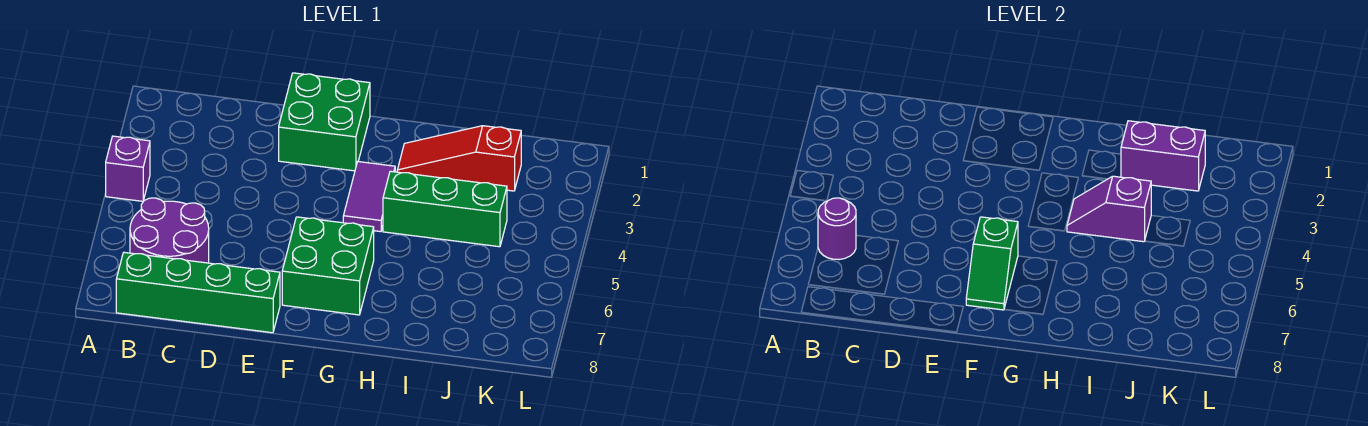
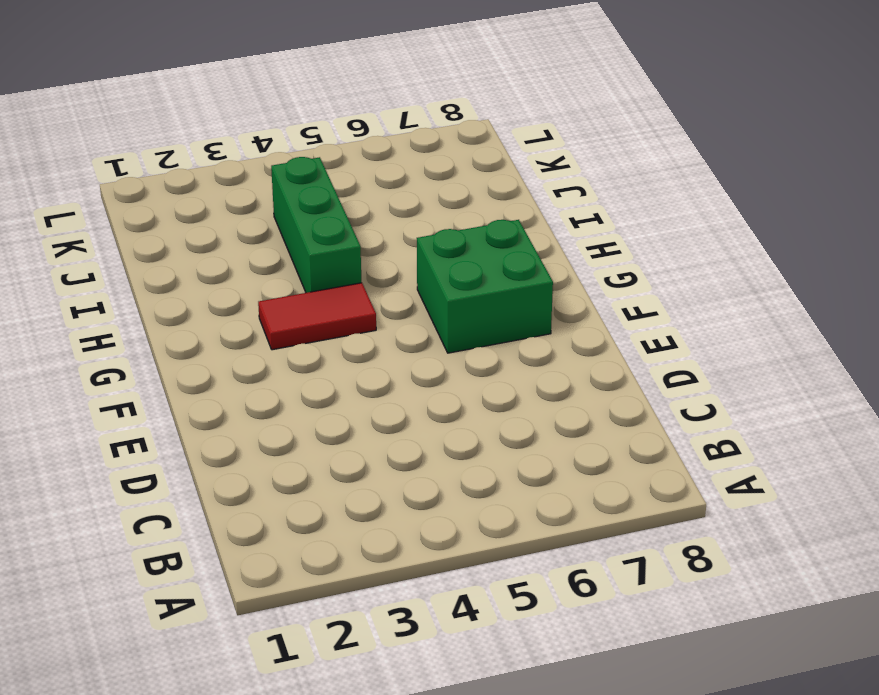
red tile G3:G4 level 1 -> purple tile G3:G4 level 1
none -> purple brick A4 level 1
none -> purple round brick B6:C7 level 1
none -> green brick B8:E8 level 1

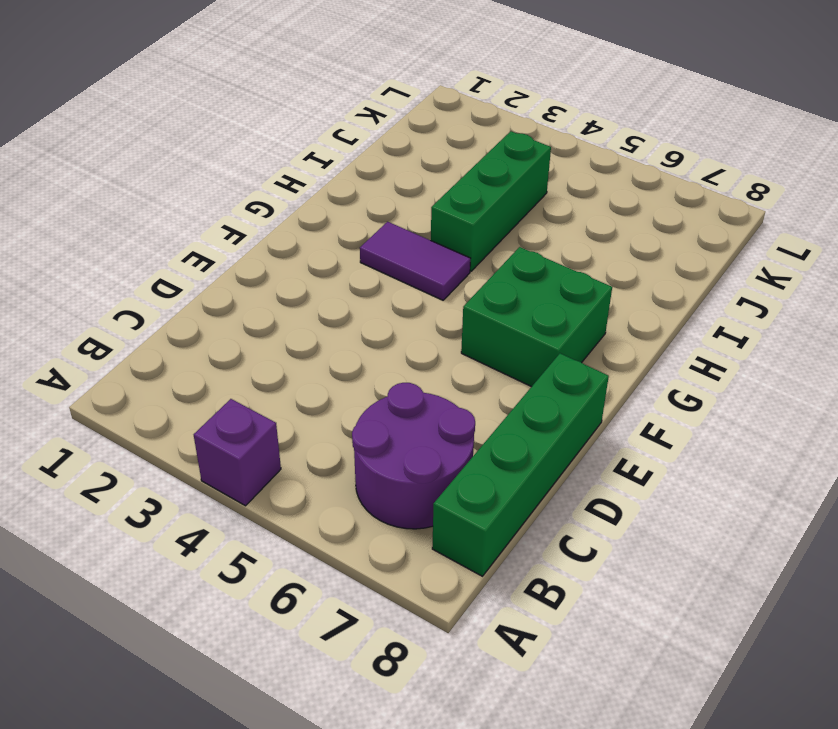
none -> green brick E1:F2 level 1
none -> red slope H2:J2 level 1 top J
none -> purple round brick B6 level 2

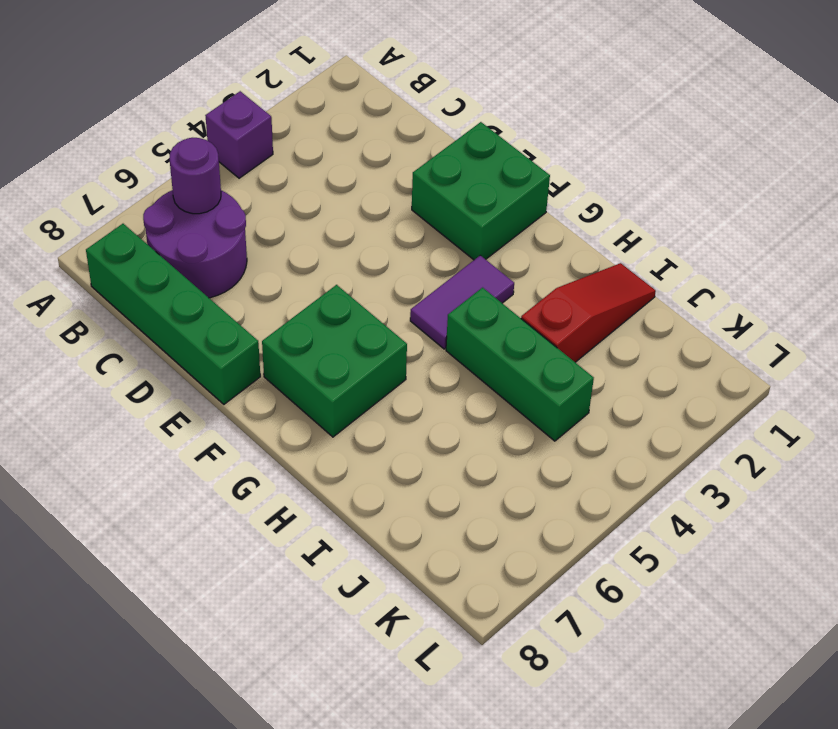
red slope I1:I3 level 1 top 3 -> red slope H2:J2 level 1 top J
none -> green slope F6:F7 level 2 top 6
none -> purple slope H4:I4 level 2 top I
none -> purple brick I2:J2 level 2

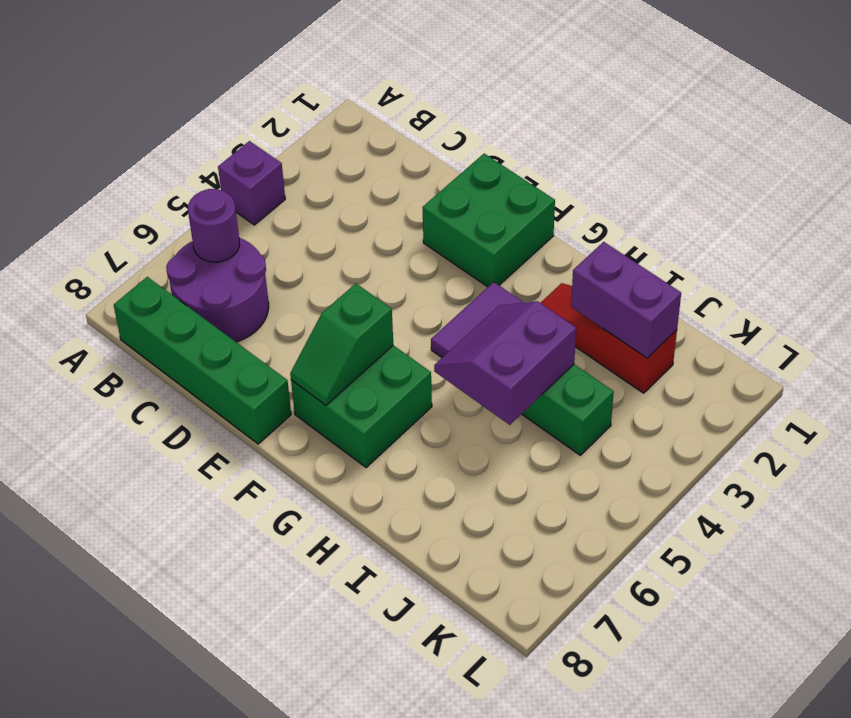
purple slope H4:I5 level 2 top I -> purple slope H4:I4 level 2 top I

